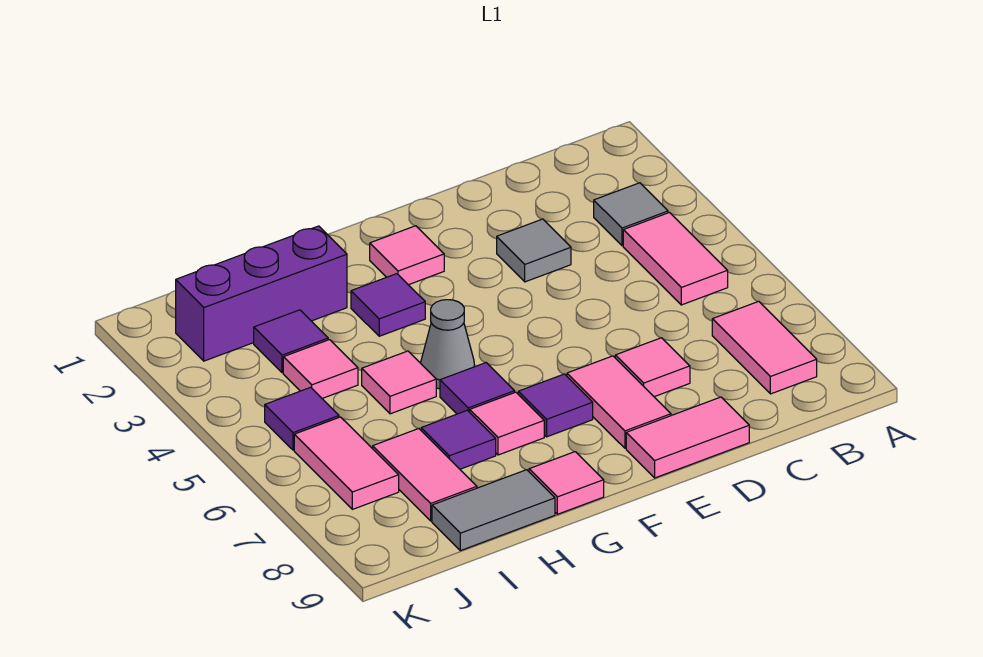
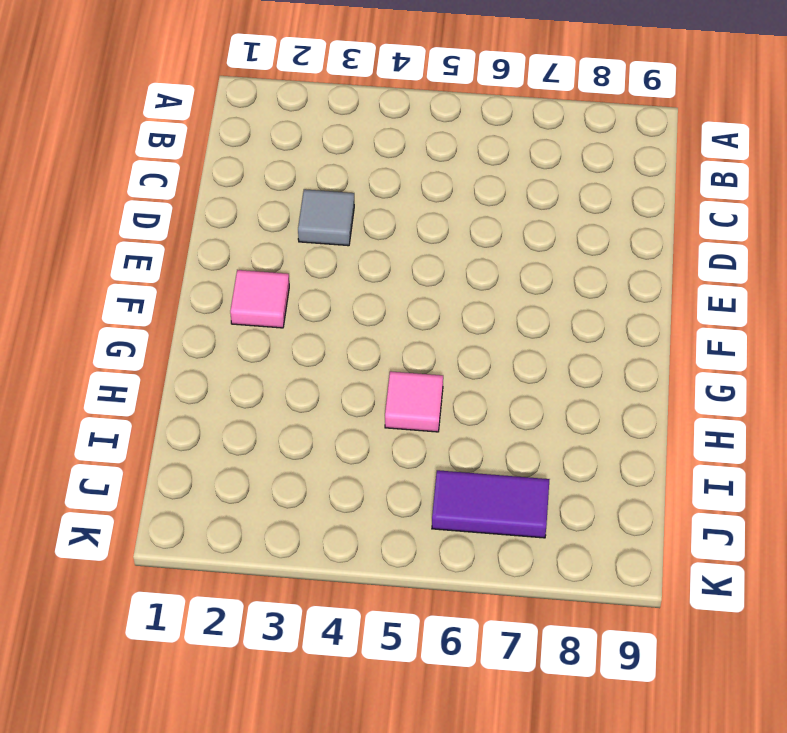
purple tile J6:J7 level 1 -> pink tile J6:J7 level 1
none -> grey tile B3 level 1
none -> pink tile B4:B5 level 1
none -> pink tile B7:B8 level 1

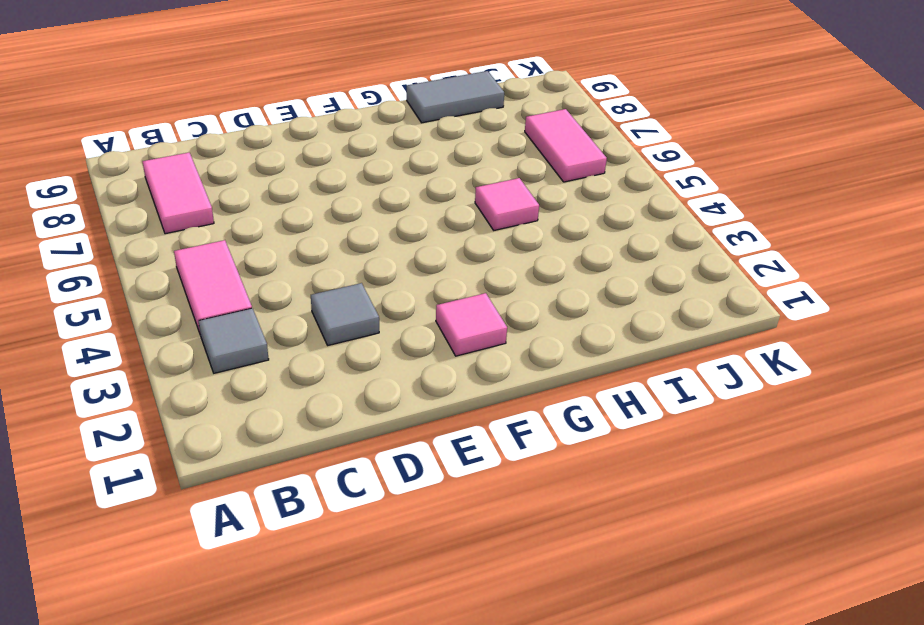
none -> pink tile D7 level 1
none -> pink tile D9:E9 level 1
none -> pink tile E7:E8 level 1

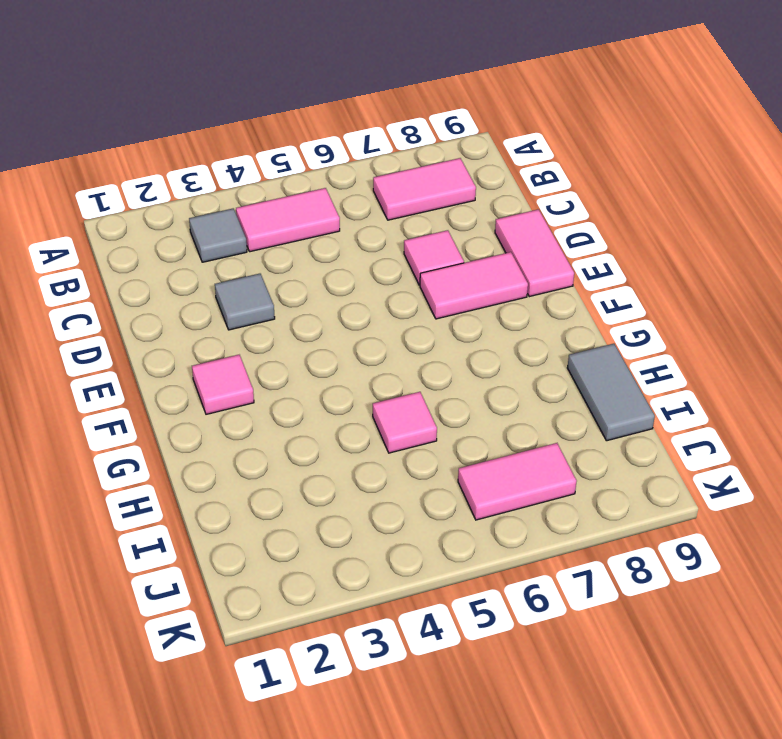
none -> purple tile F7 level 1
none -> purple tile G3 level 1
none -> grey cone G5 level 1

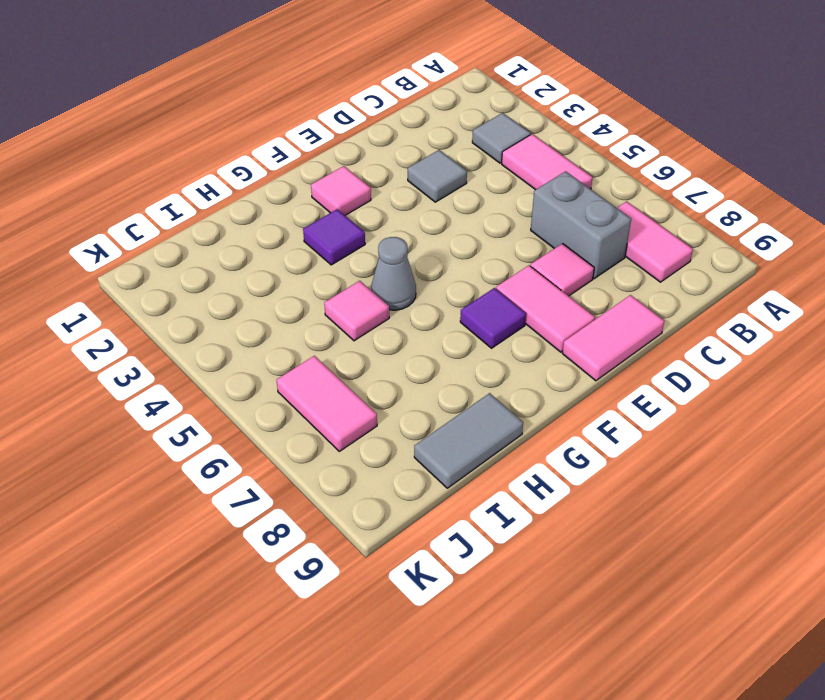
grey brick C6:C7 level 1 -> none
none -> purple tile G6 level 1
none -> pink tile G7 level 1
none -> pink tile G9 level 1

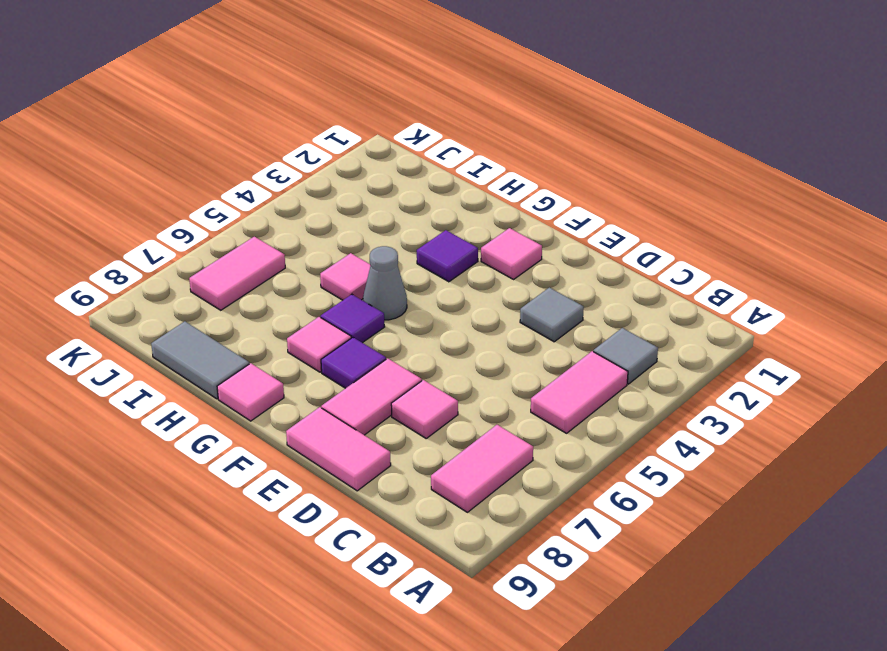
none -> purple brick H2:J2 level 1
none -> purple tile H7 level 1
none -> purple tile I3 level 1

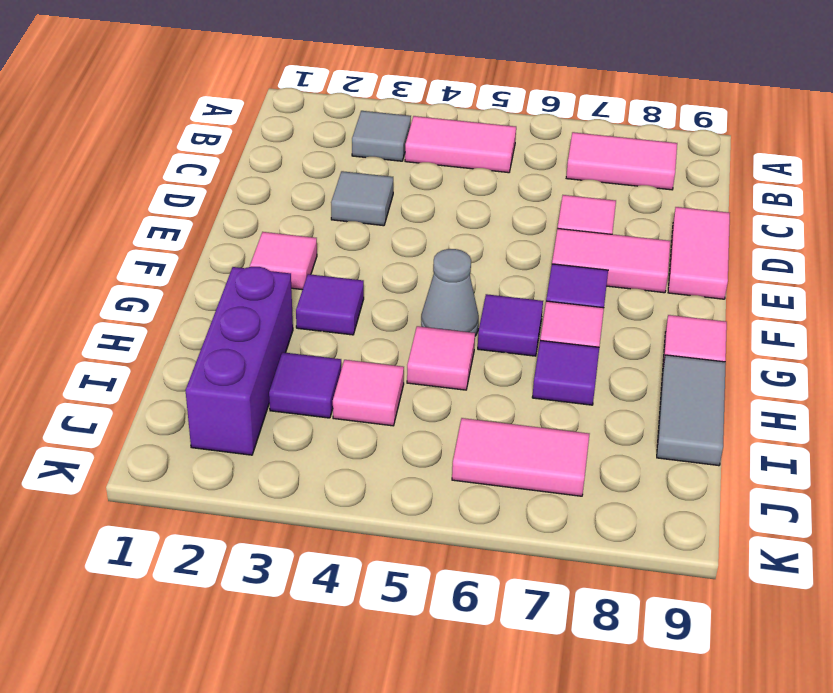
none -> pink tile I7:I8 level 1
none -> purple tile J5 level 1

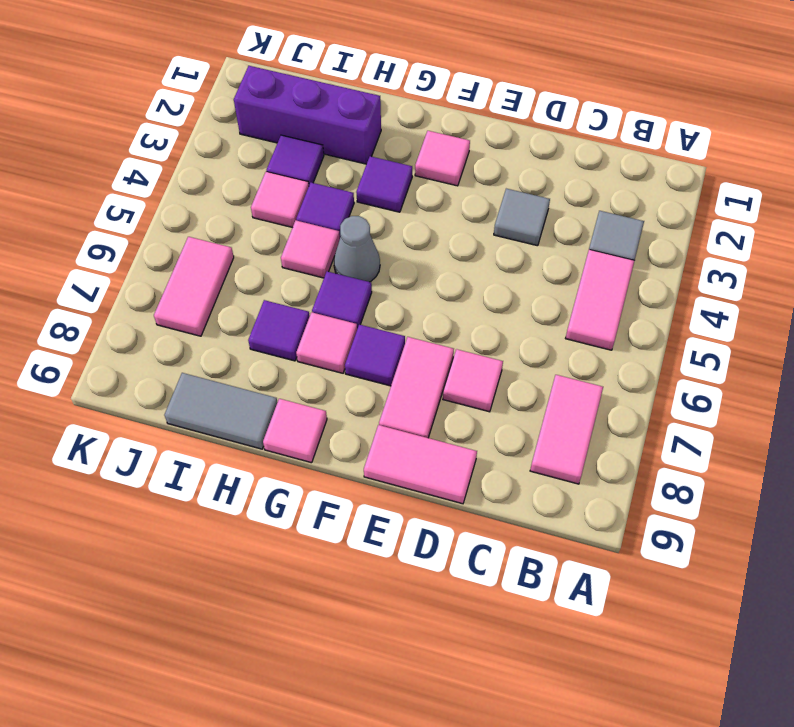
purple tile H4 level 1 -> purple tile J5 level 1
none -> pink tile I7:I8 level 1

